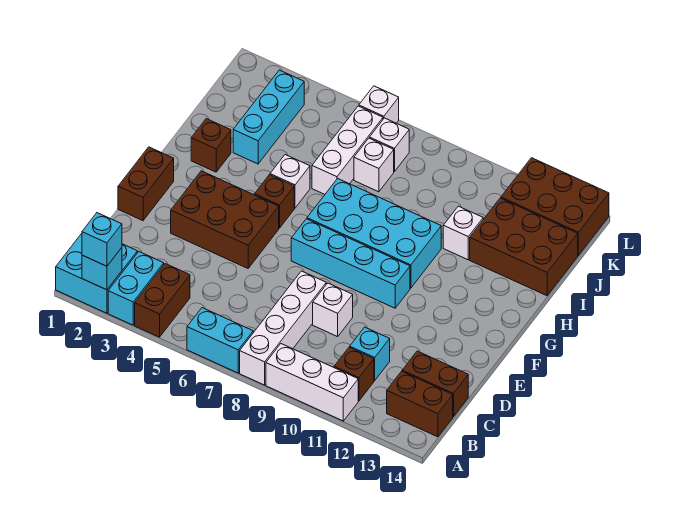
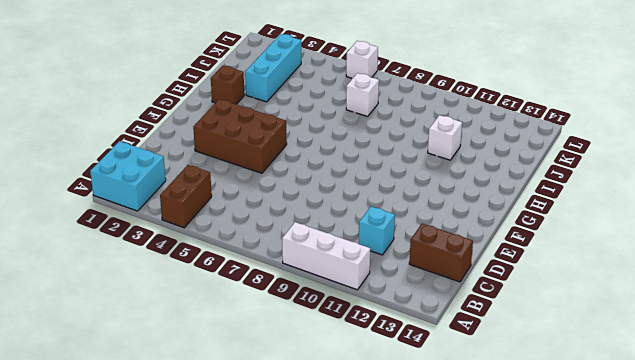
none -> cyan brick A3:B3 level 1
none -> cyan brick A6:A7 level 1
none -> white brick A8:D8 level 1

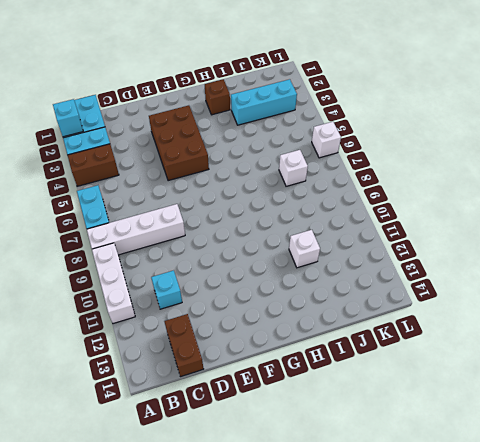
none -> brown brick B11 level 1
none -> brown brick B13:B14 level 1
none -> white brick D9 level 1

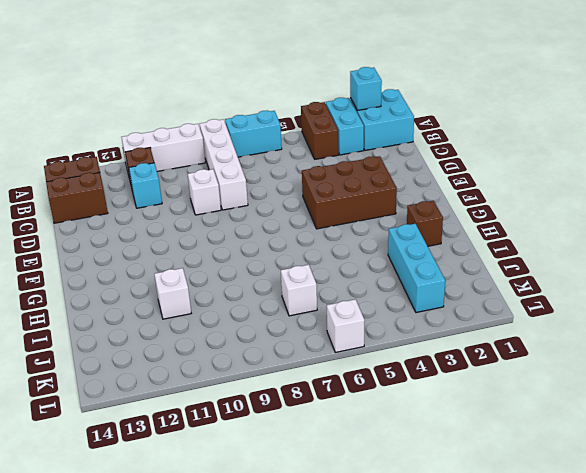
none -> brown brick E1:F1 level 1
none -> cyan brick F7:F10 level 1
none -> brown brick G5 level 1

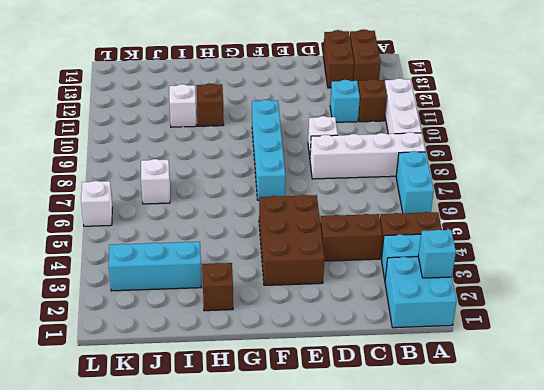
brown brick C4:D4 level 1 -> brown brick E1:F1 level 1
brown brick H11 level 1 -> brown brick G5 level 1
none -> cyan brick G7:H10 level 1
none -> white brick H5 level 1
none -> white brick I6:K6 level 1

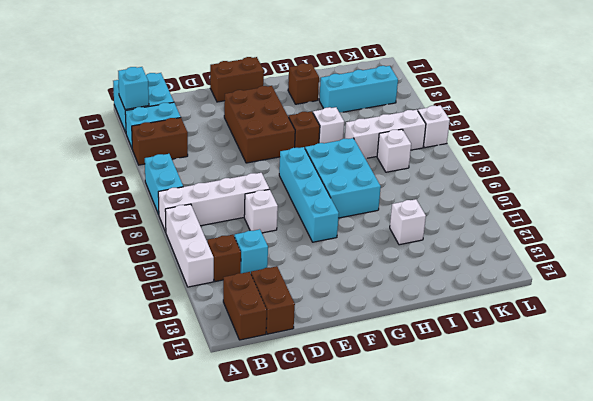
cyan brick G7:H9 level 1 -> cyan brick G7:H10 level 1
none -> brown brick I12:J14 level 1
none -> white brick K7 level 1
none -> brown brick K12:L14 level 1

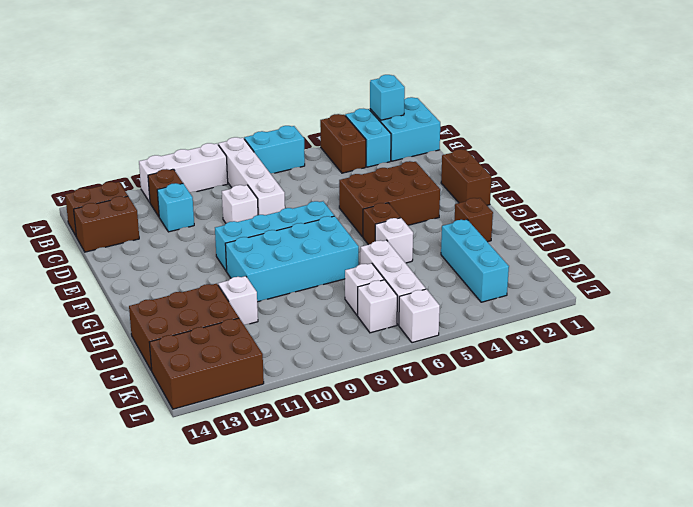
none -> cyan brick A2 level 3

